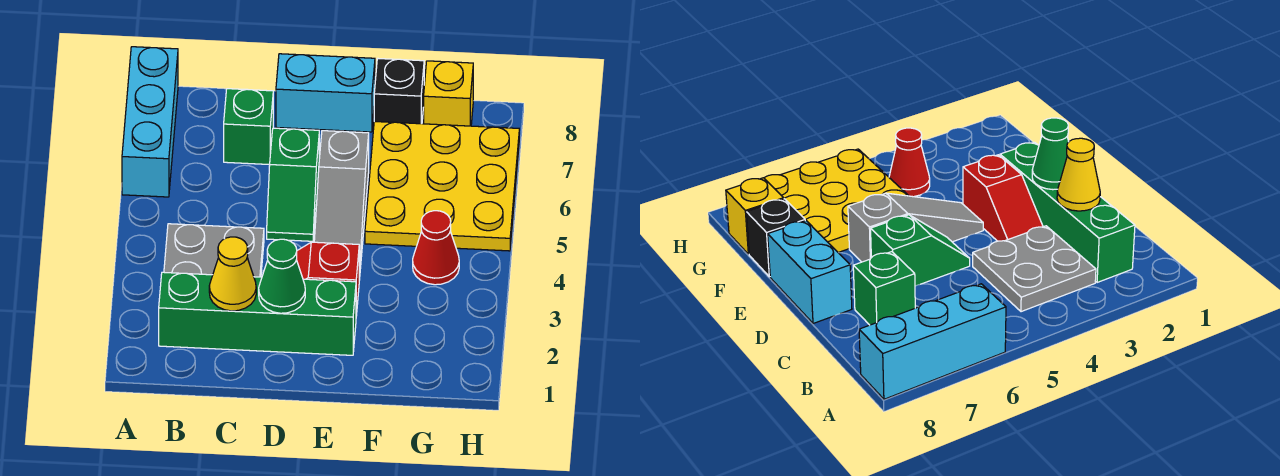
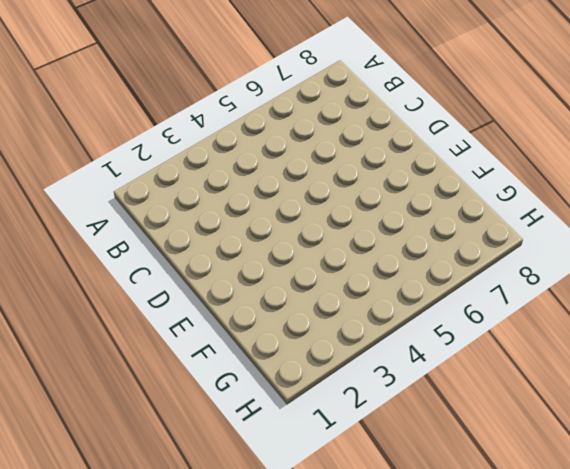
none -> cyan brick A6:A8 level 1
none -> green brick B2:E2 level 1
none -> grey plate B3:C4 level 1

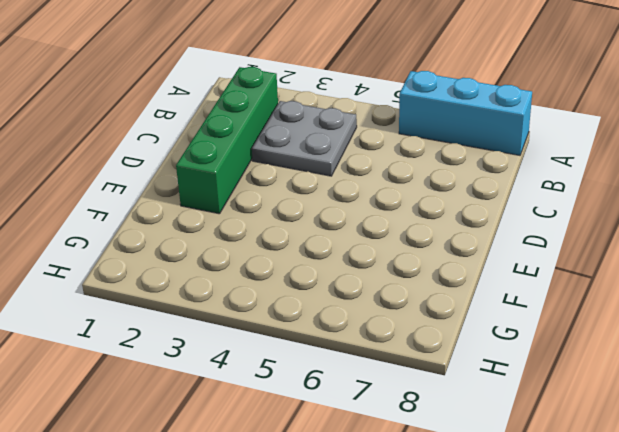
none -> green brick C7 level 1
none -> red slope D3:E3 level 1 top E
none -> green slope D5:D6 level 1 top 6

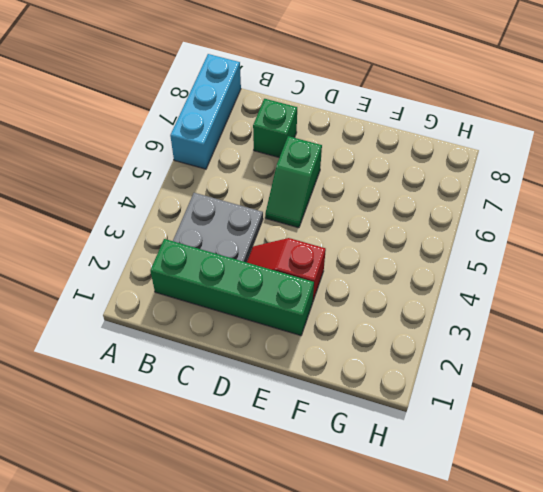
none -> cyan brick D8:E8 level 1
none -> grey slope E4:E6 level 1 top 6
none -> yellow plate F5:H7 level 1

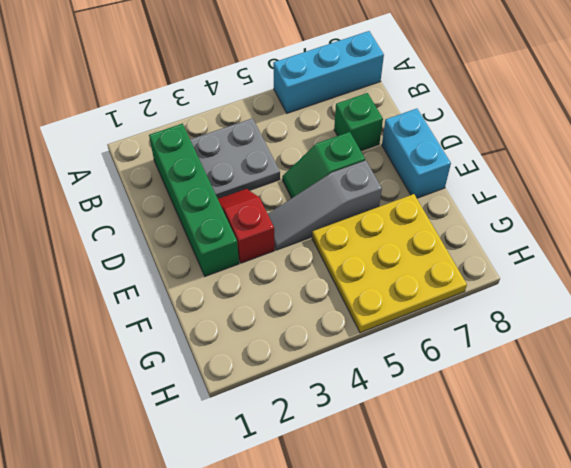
none -> black brick F8 level 1
none -> red cone G4 level 1
none -> yellow brick G8 level 1

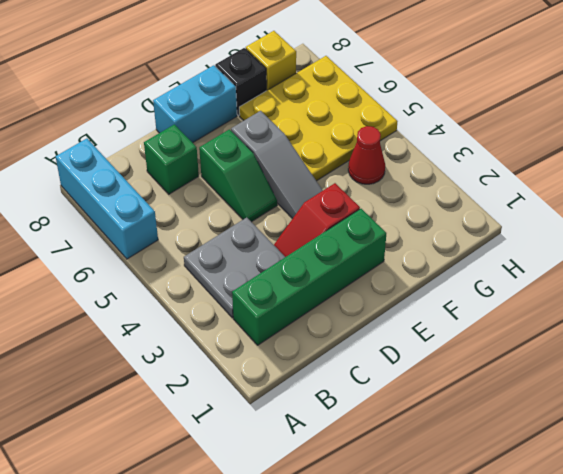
none -> yellow cone C2 level 2
none -> green cone D2 level 2

